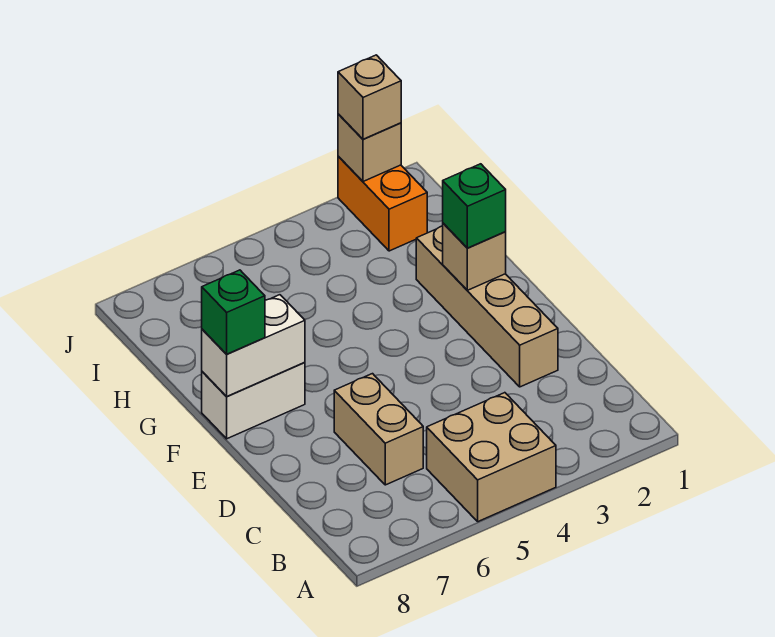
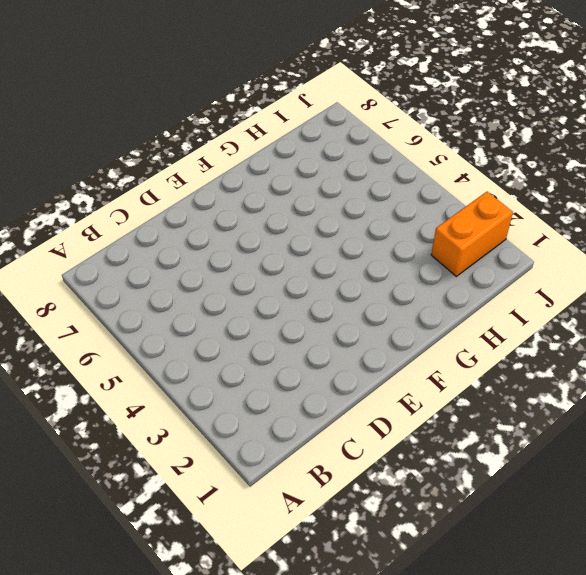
none -> tan brick A4:B5 level 1
none -> tan brick C6:D6 level 1

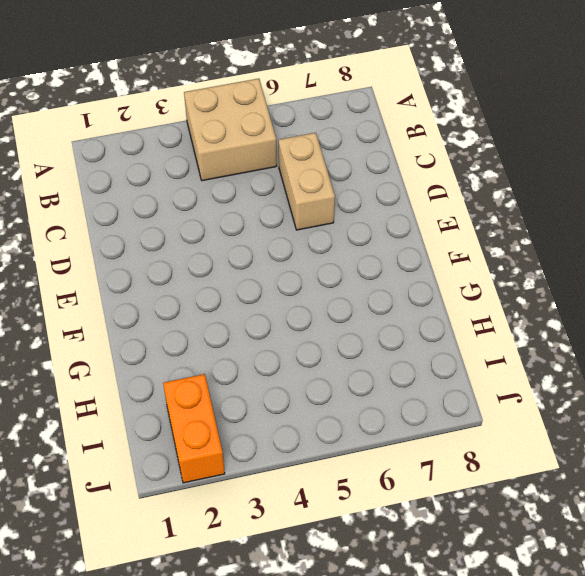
none -> tan brick D2:G2 level 1
none -> white brick F7:F8 level 1

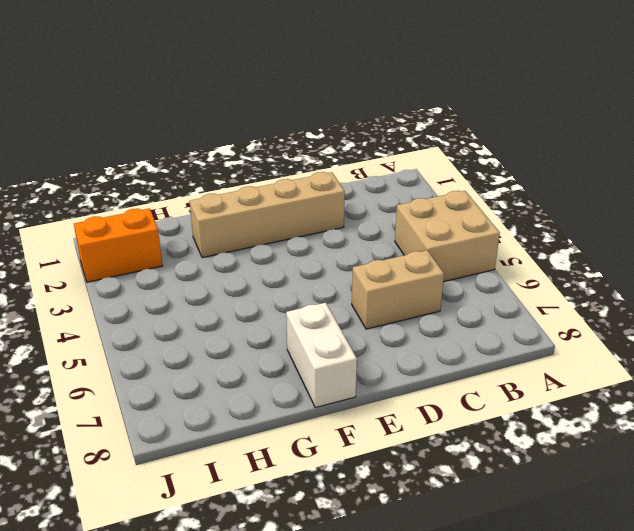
none -> tan brick F2 level 2
none -> white brick F7:F8 level 2

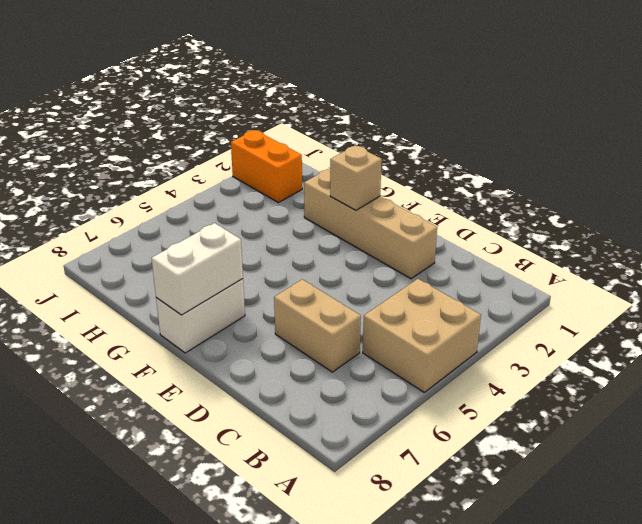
none -> tan brick J2 level 2
none -> green brick F2 level 3

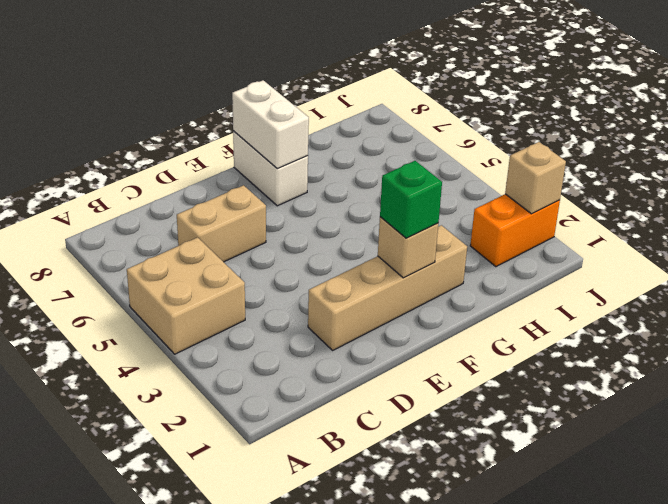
none -> green brick F8 level 3
none -> tan brick J2 level 3

